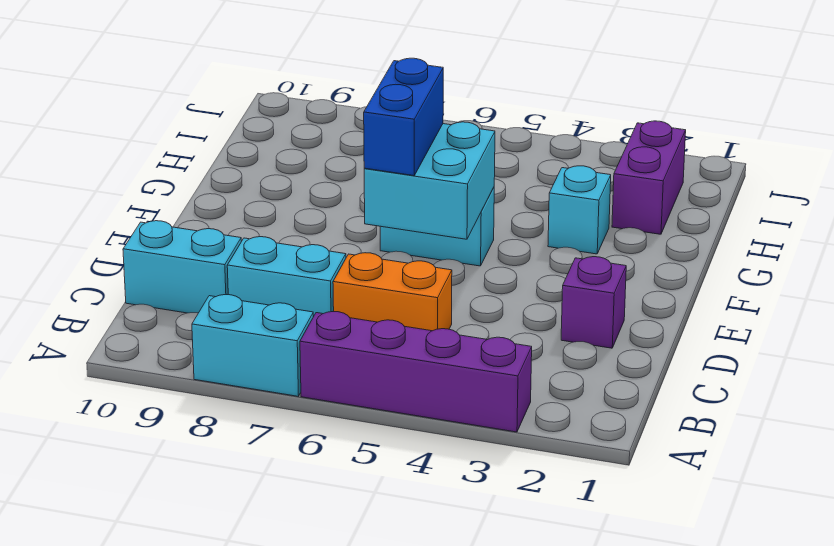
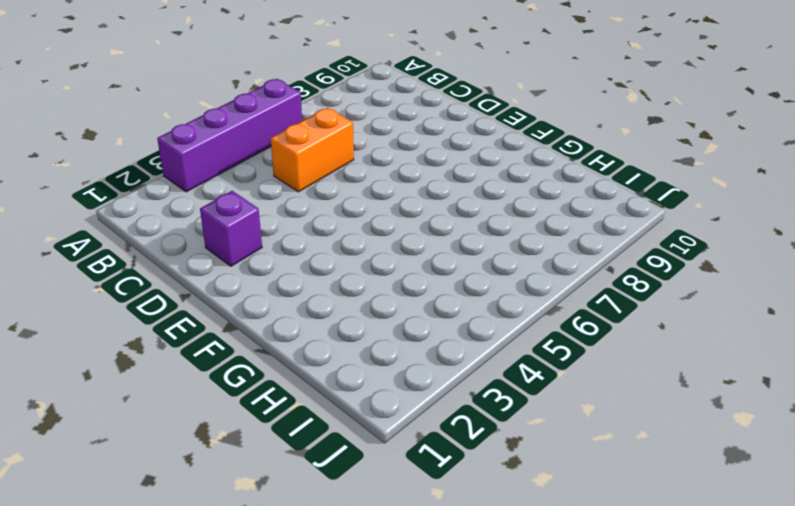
none -> cyan brick A7:A8 level 1
none -> cyan brick C7:C8 level 1

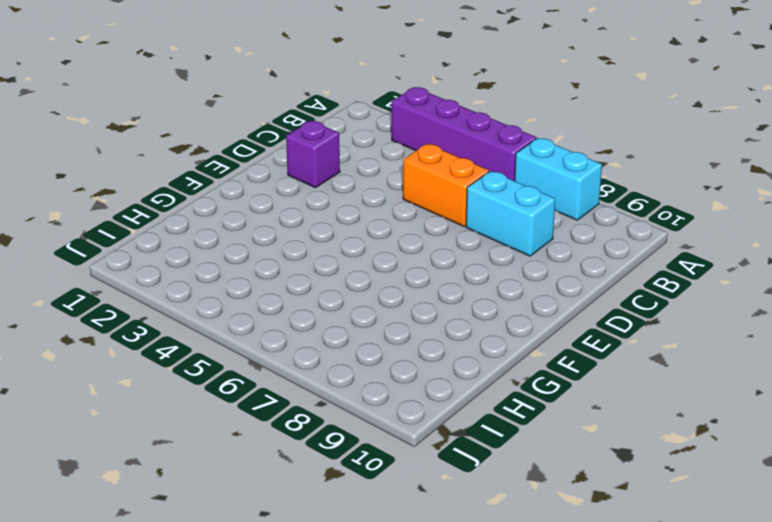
none -> cyan brick C9:C10 level 1
none -> cyan brick F5:F6 level 1

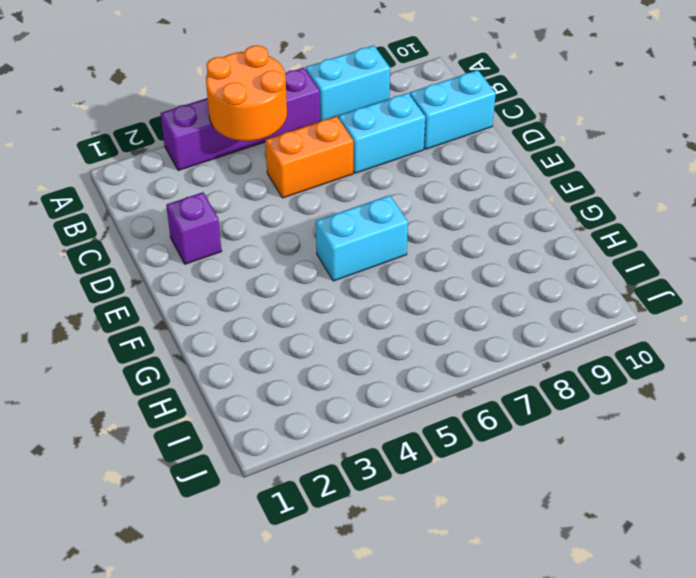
orange round brick A4:B5 level 2 -> none
none -> cyan brick G3 level 1
none -> purple brick H2:I2 level 1

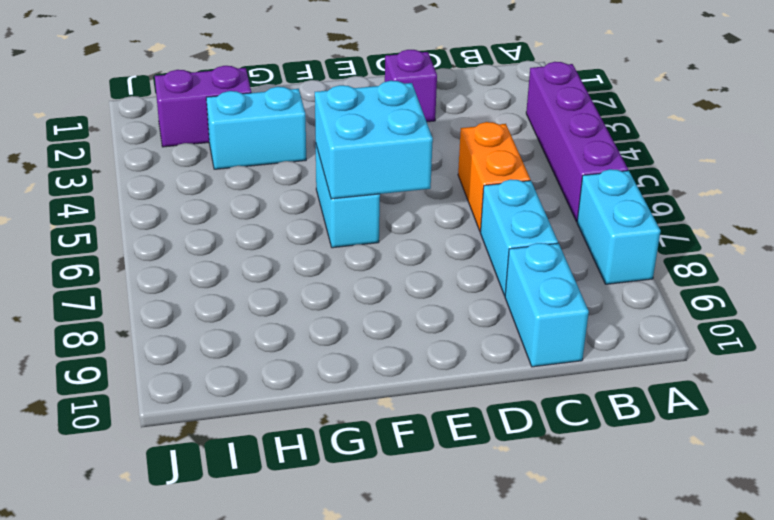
cyan brick G3:H3 level 1 -> cyan brick G3 level 1
none -> blue brick E6:F6 level 3

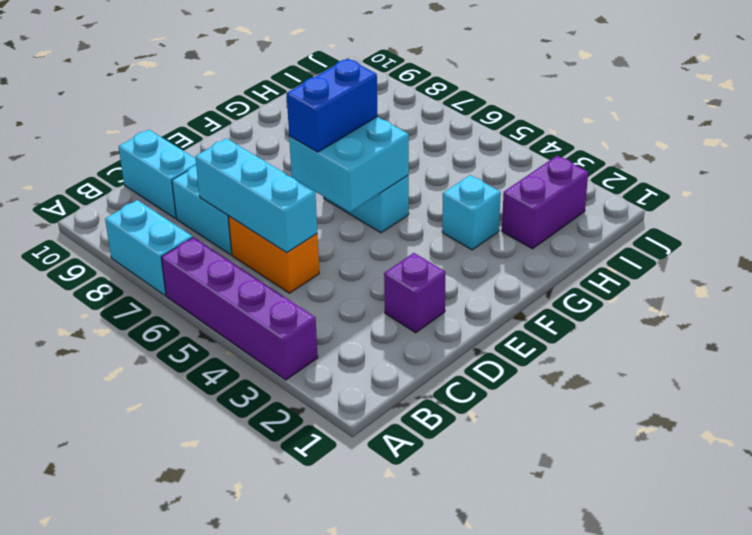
cyan brick C5:C7 level 2 -> none

